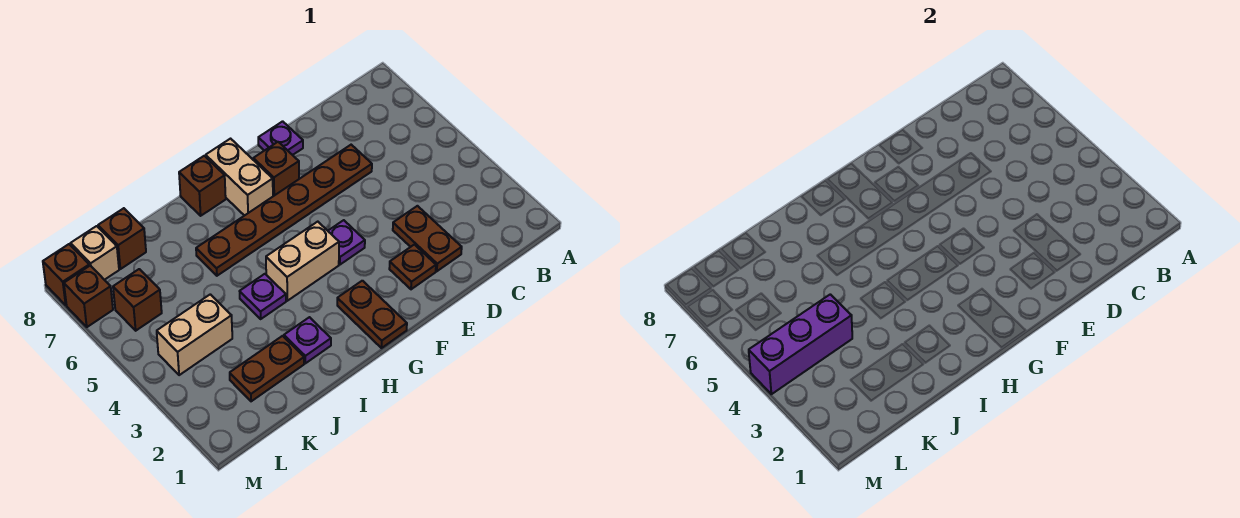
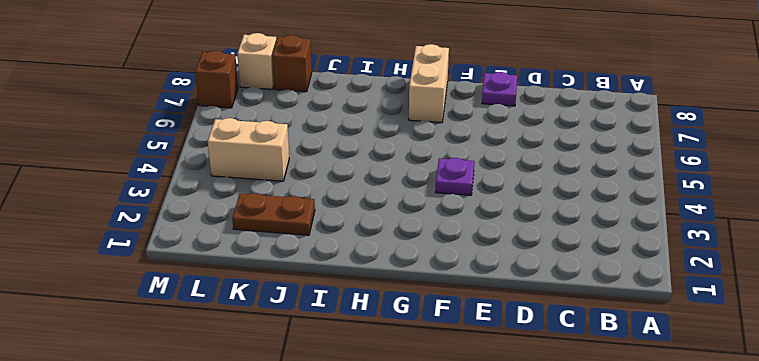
none -> brown plate D2:D3 level 1
none -> brown plate D6:I6 level 1
none -> brown plate E2 level 1

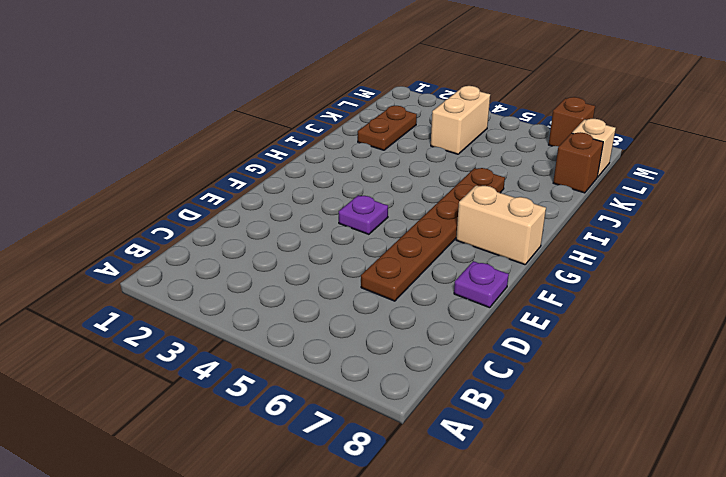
none -> brown plate D2:D3 level 1
none -> brown plate E2 level 1
none -> brown brick F7 level 1

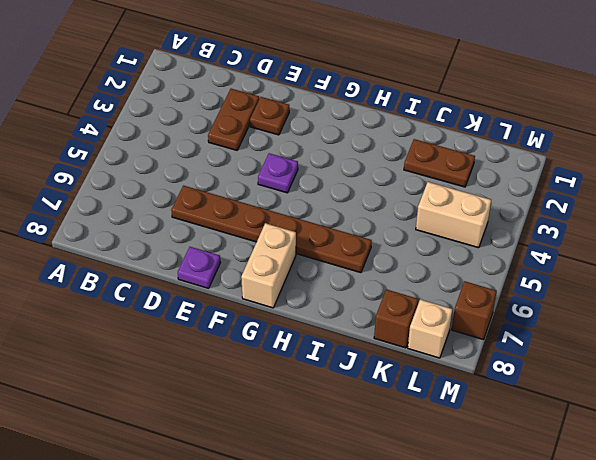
none -> brown brick F7 level 1
none -> brown plate G1:G2 level 1
none -> tan brick G4:H4 level 1

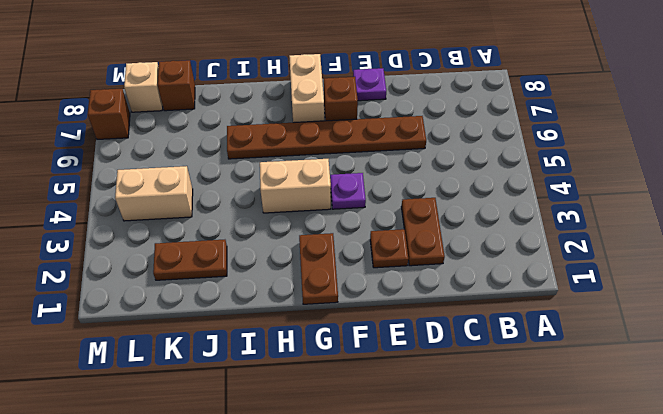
none -> brown brick H8 level 1
none -> purple plate I2 level 1
none -> purple plate I4 level 1

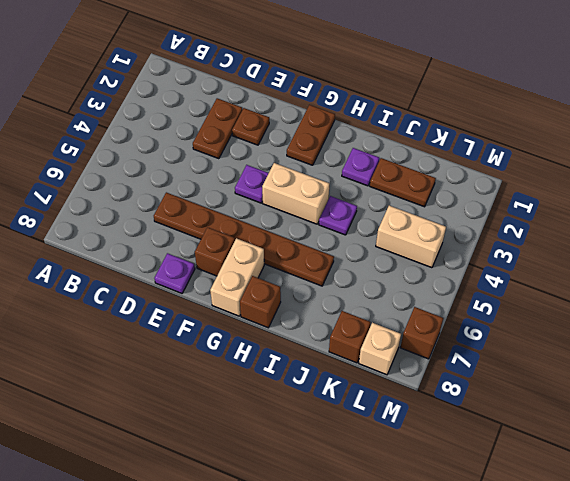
none -> brown brick L6 level 1
none -> brown brick M8 level 1
none -> purple brick K4:M4 level 2

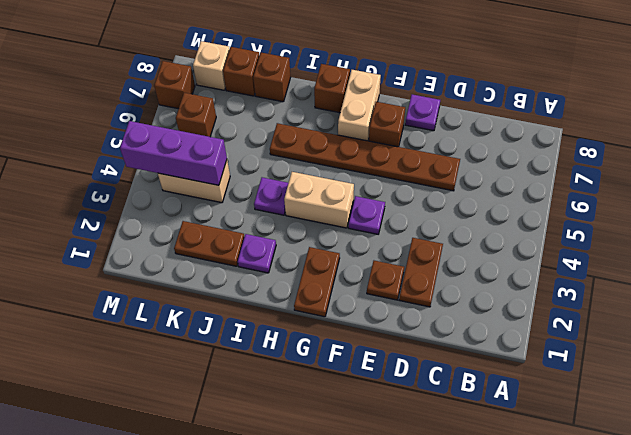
brown brick J8 level 1 -> brown brick M8 level 1

